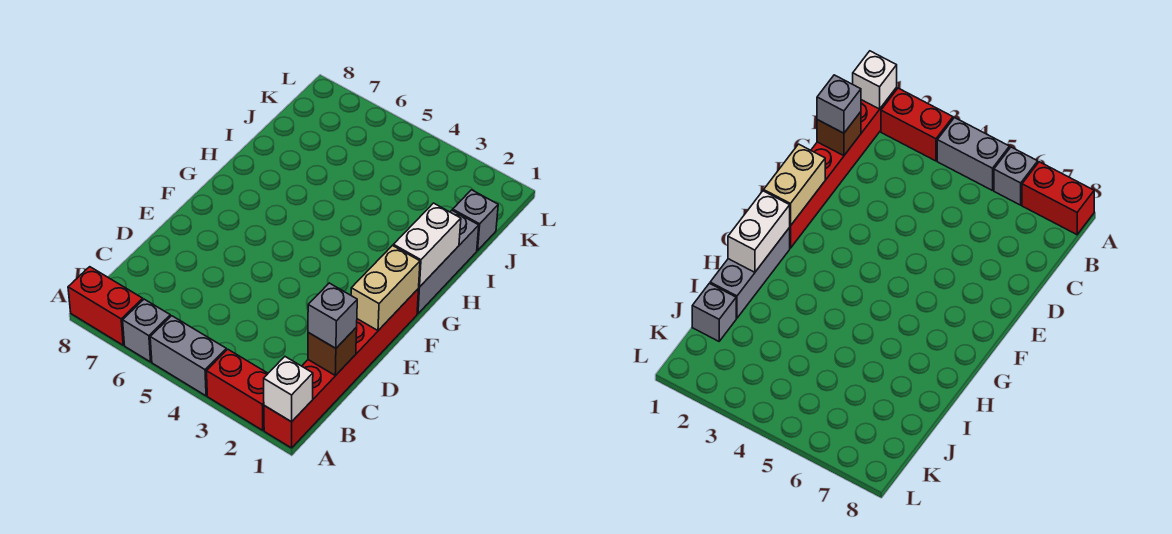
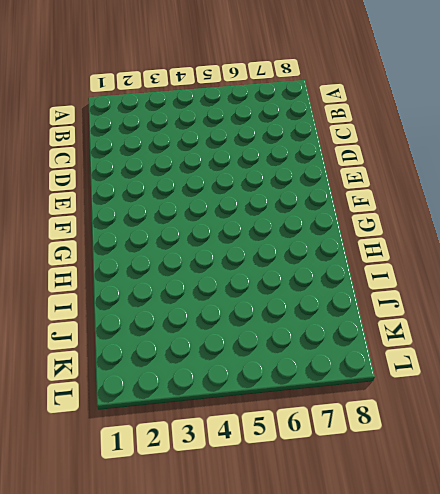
none -> red brick A1:F1 level 1
none -> red brick A2:A3 level 1
none -> grey brick A4:A5 level 1

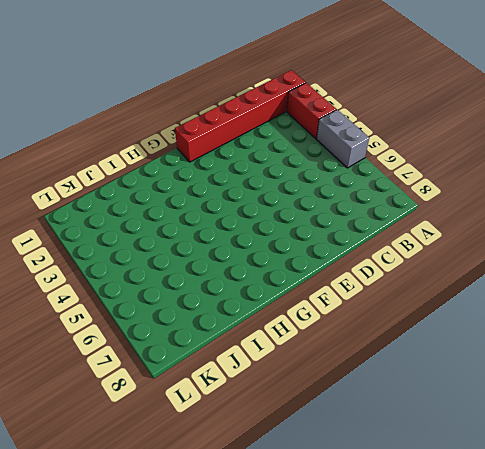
none -> grey brick A6 level 1
none -> red brick A7:A8 level 1
none -> grey brick G1:I1 level 1

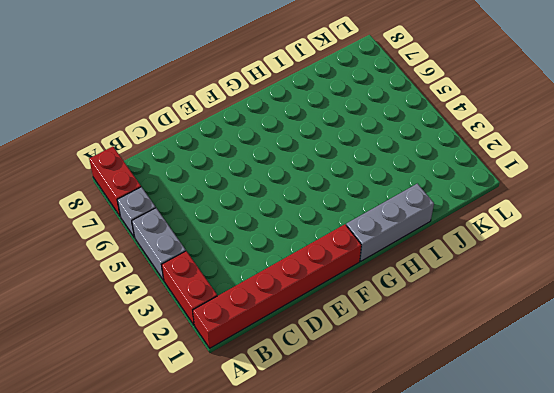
none -> grey brick J1 level 1
none -> white brick A1 level 2
none -> brown brick C1 level 2

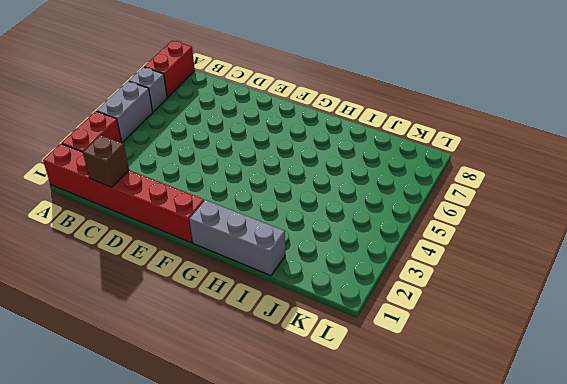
none -> grey brick J1 level 1
none -> white brick A1 level 2
none -> tan brick E1:F1 level 2

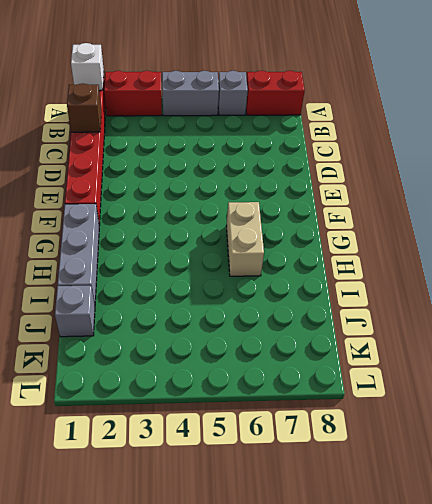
tan brick G6:H6 level 1 -> tan brick E1:F1 level 2
none -> white brick G1:H1 level 2
none -> grey brick C1 level 3

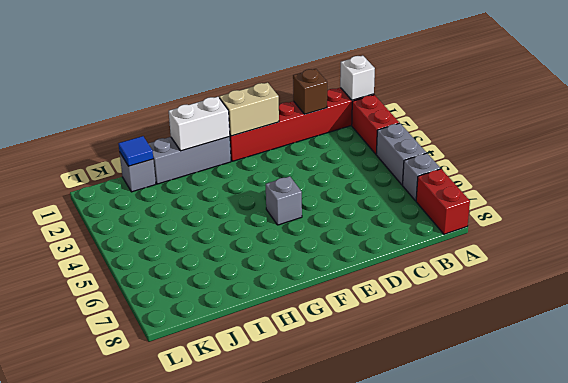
grey brick F5 level 1 -> grey brick C1 level 3
blue tile J1 level 2 -> none

